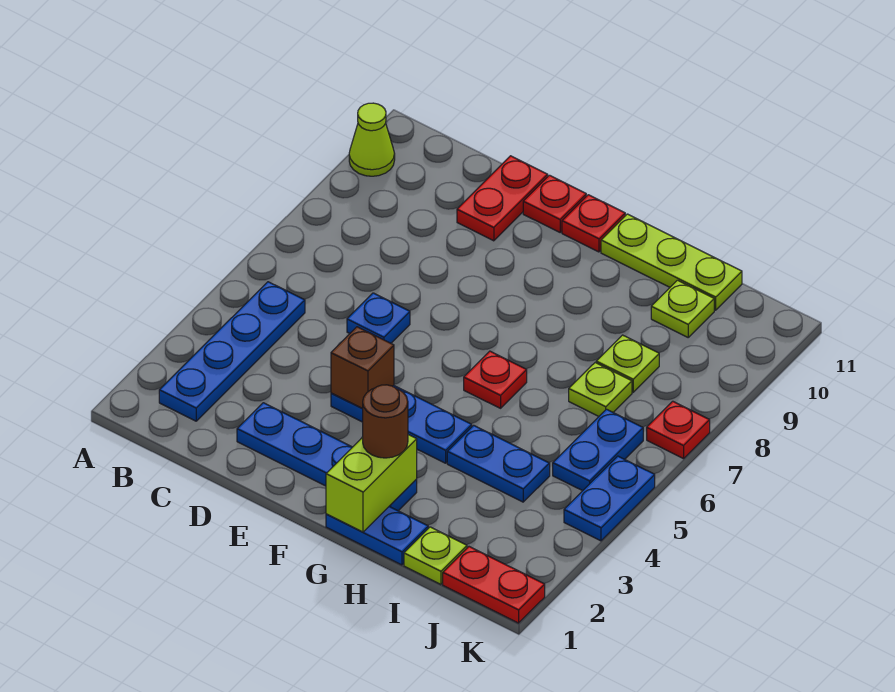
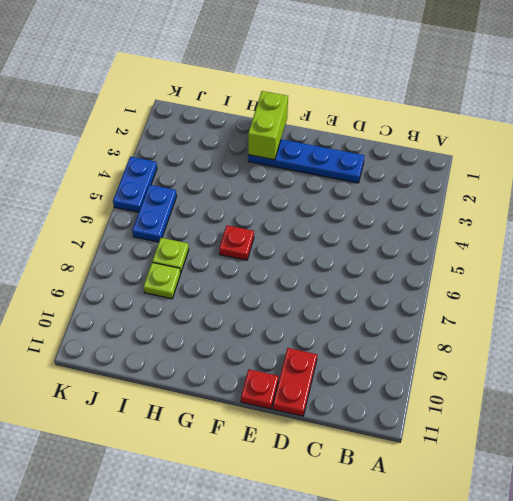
none -> lime cone A10 level 1
none -> blue plate B2:B5 level 1
none -> blue plate D6 level 1

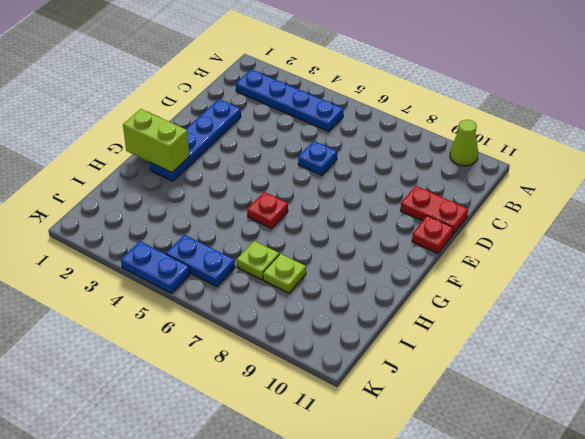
none -> blue plate E4:G4 level 1
none -> red plate F11 level 1
none -> blue plate G1:H1 level 1

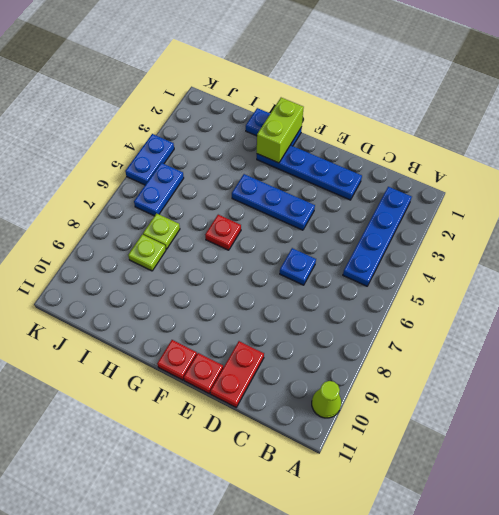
none -> lime plate G11:I11 level 1
none -> blue plate H4:I4 level 1
none -> lime plate I1 level 1

